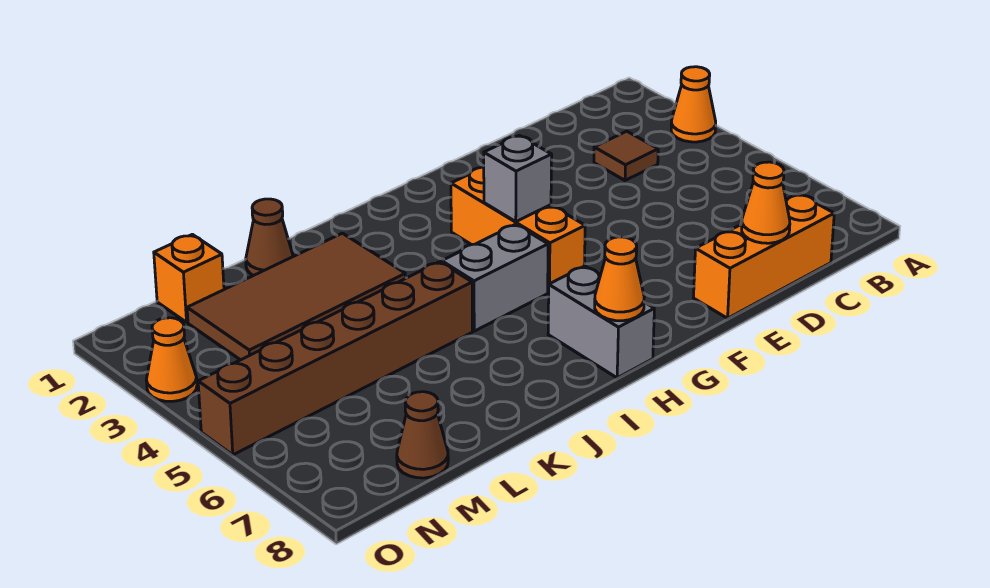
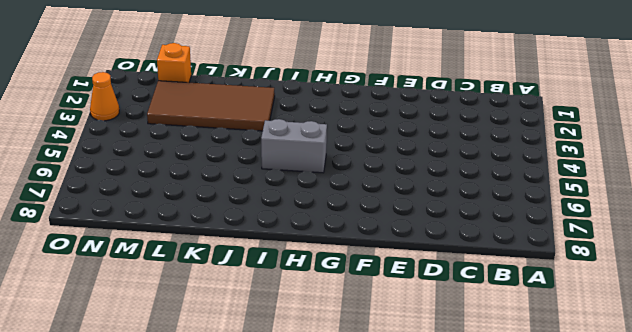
none -> orange cone A3 level 1
none -> brown tile C3 level 1
none -> orange brick C8:E8 level 1

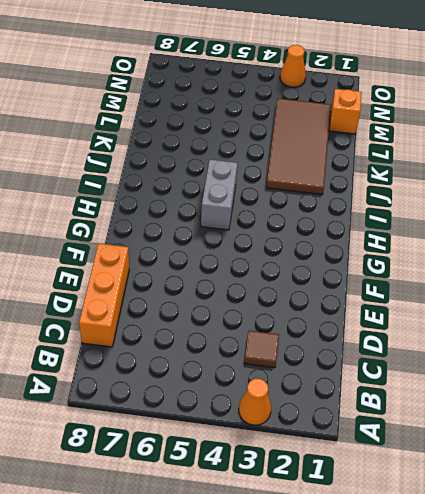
none -> orange brick G3:G5 level 1
none -> grey brick H7:H8 level 1
none -> brown brick J5:O5 level 1

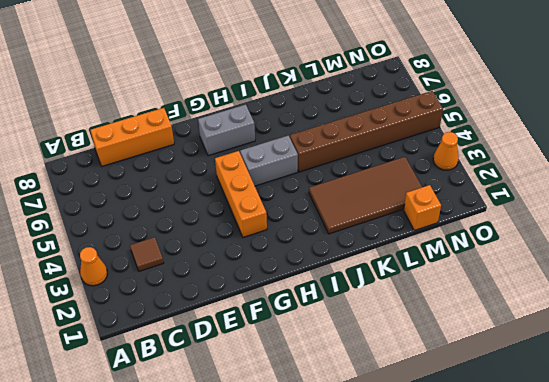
grey brick G7:H7 level 1 -> grey brick H7:H8 level 1
none -> brown cone K1 level 1
none -> brown cone M8 level 1
none -> orange cone D8 level 2

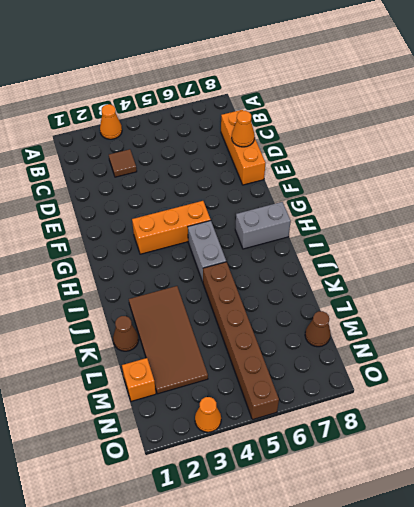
none -> grey brick G4 level 2
none -> orange cone H8 level 2

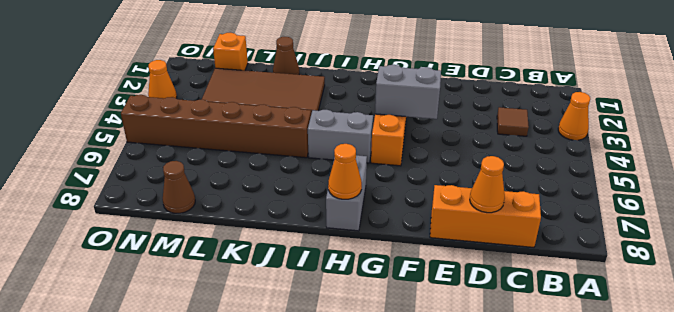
grey brick F4:G4 level 2 -> grey brick G4 level 2

